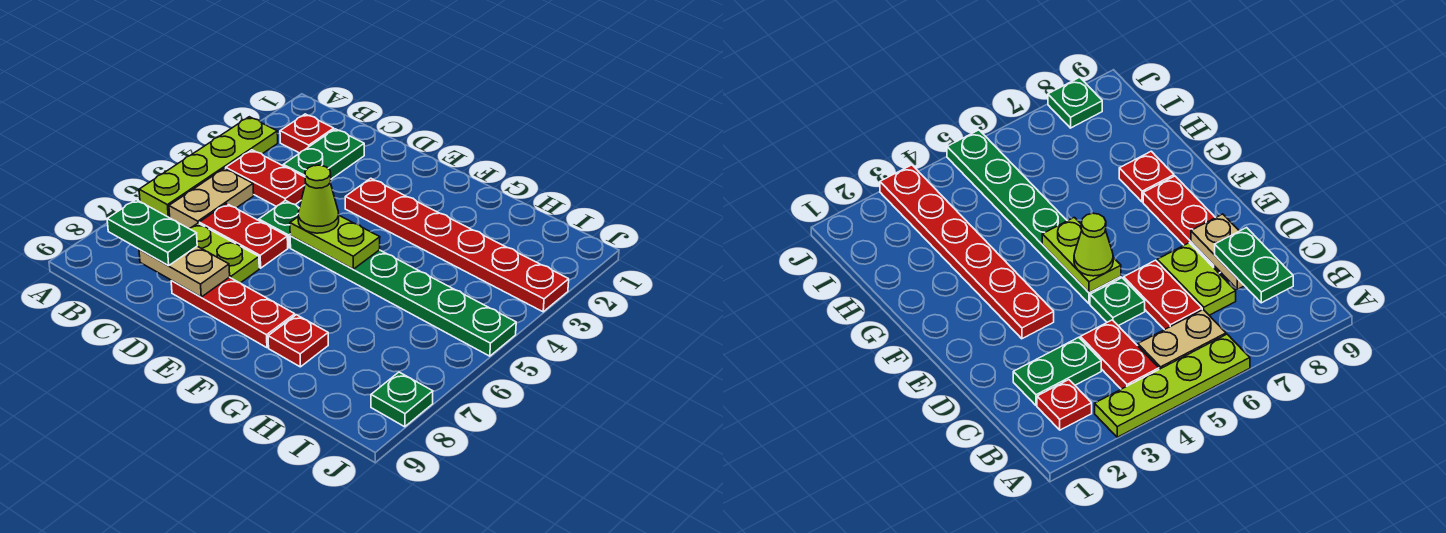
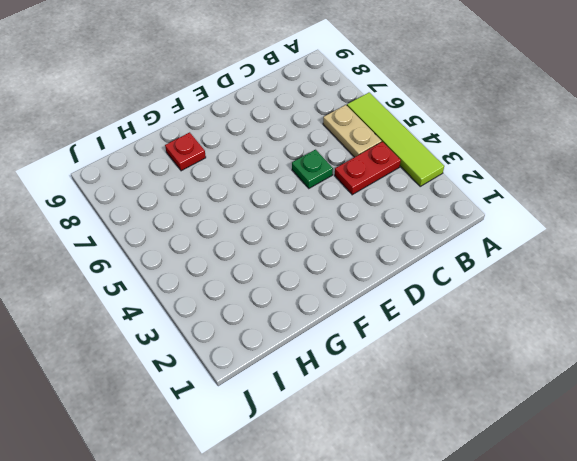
lime tile A3:A6 level 1 -> lime plate A3:A6 level 1
none -> red plate B2 level 1
none -> green plate C2:C3 level 1
none -> red plate C6:D6 level 1

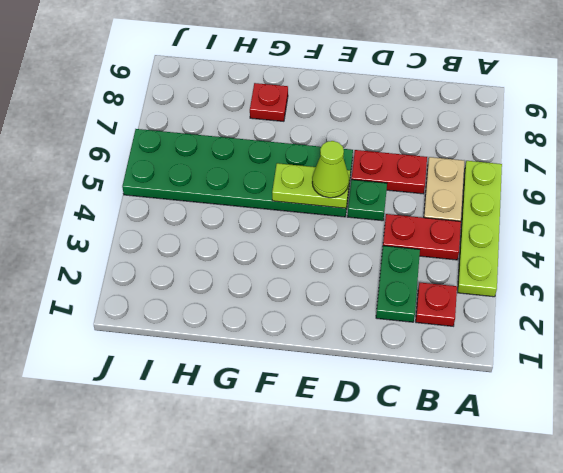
green plate E5:J6 level 1 -> green plate E5:J5 level 1
none -> lime plate C7:D7 level 1
none -> red plate D8:F8 level 1
none -> red plate E3:J3 level 1

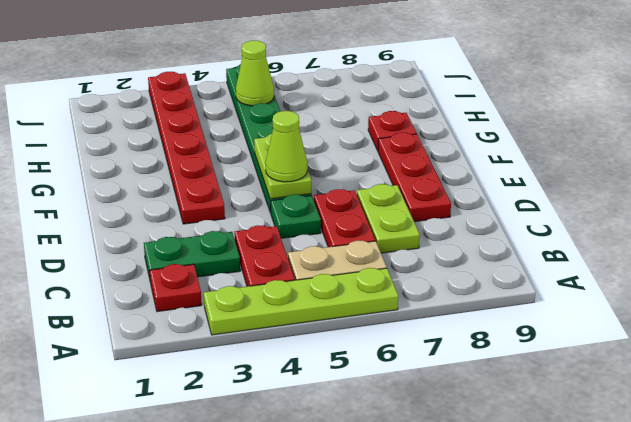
lime cone I5 level 2 -> none
none -> green plate J8 level 1
none -> tan plate C8:D8 level 2
none -> green plate B8:C8 level 3

